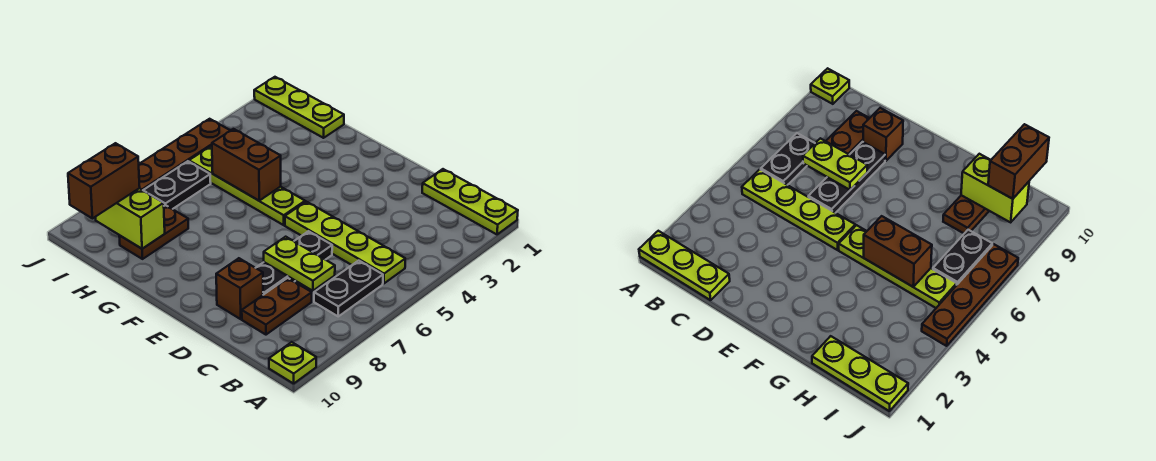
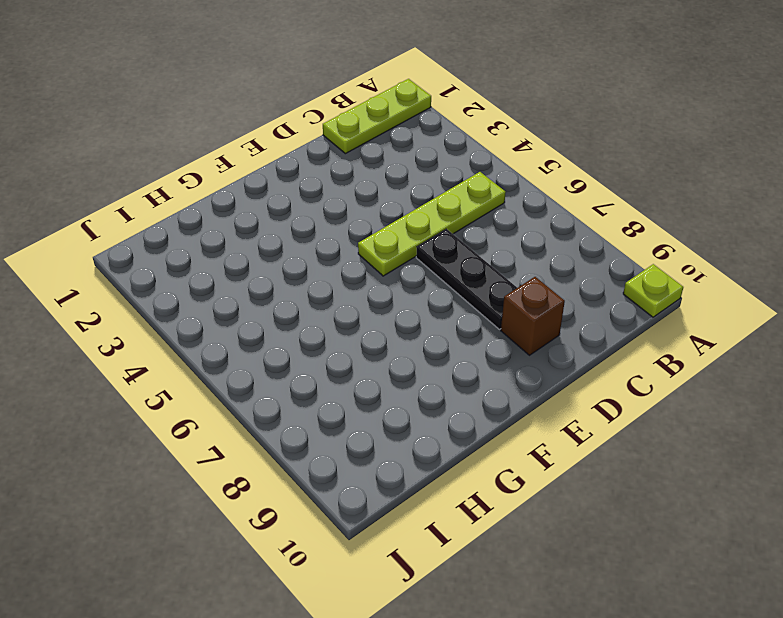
none -> black plate B6:B7 level 1
none -> brown plate C8:C9 level 1
none -> lime plate F5:I5 level 1

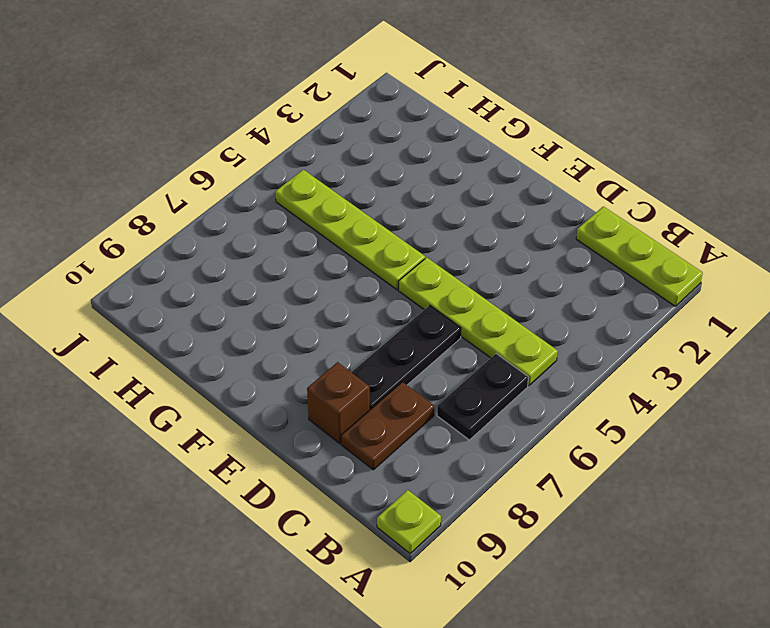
none -> lime plate H1:J1 level 1
none -> brown plate H8:H9 level 1
none -> black plate I6:I7 level 1

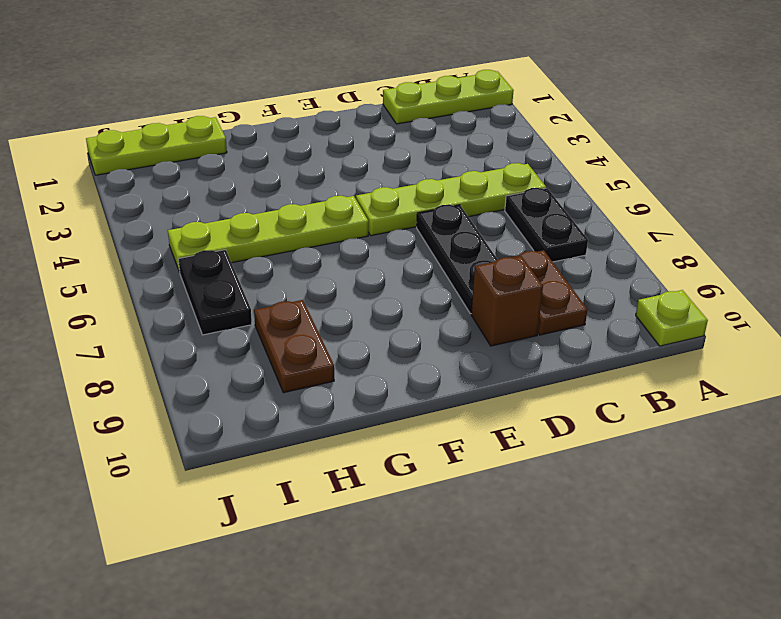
none -> brown plate J4:J7 level 1
none -> lime plate C7:D7 level 2
none -> brown brick G5:H5 level 2

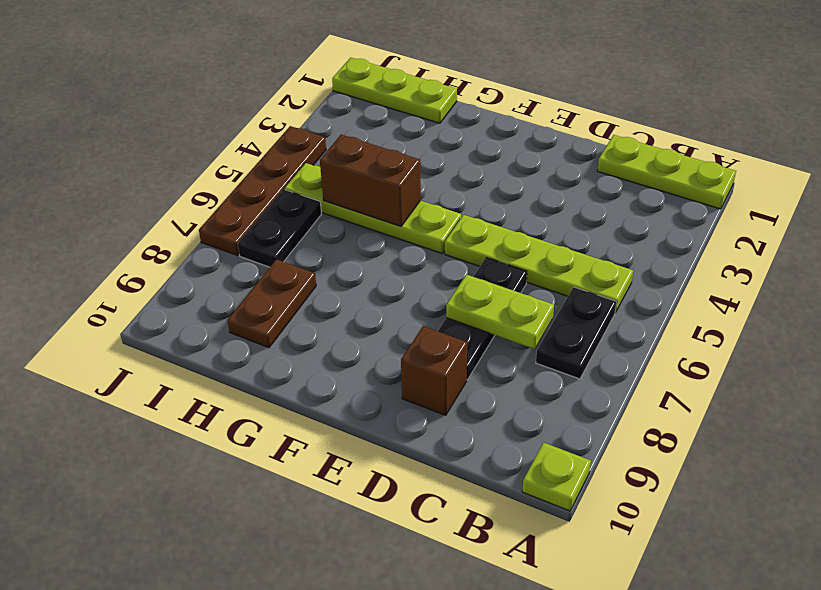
none -> brown plate C8:C9 level 1
none -> lime brick H9:I9 level 2
none -> brown brick I9:I10 level 3

